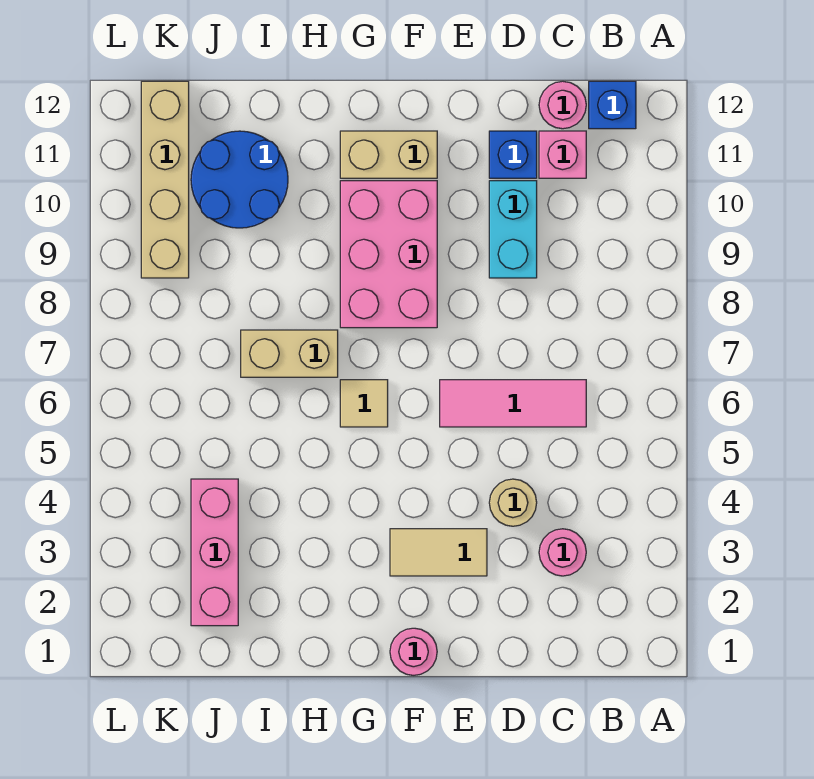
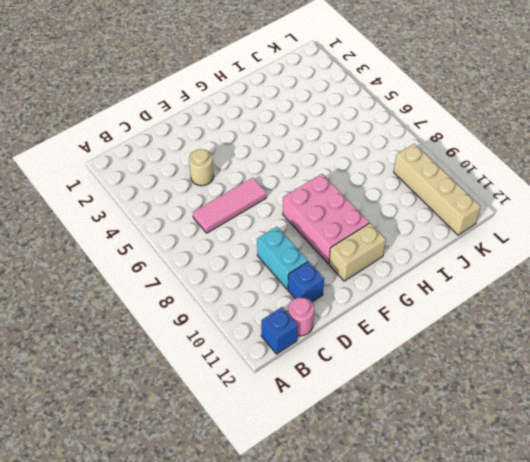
none -> pink round brick C3 level 1
none -> pink brick C11 level 1
none -> tan tile E3:F3 level 1

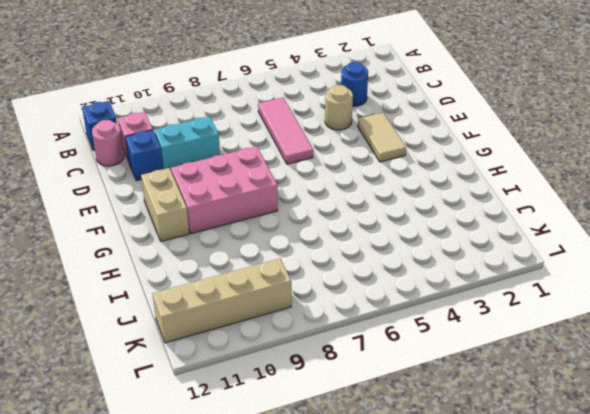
blue round brick C3 level 1 -> pink round brick C3 level 1
none -> pink round brick F1 level 1
none -> tan tile G6 level 1
none -> tan brick H7:I7 level 1

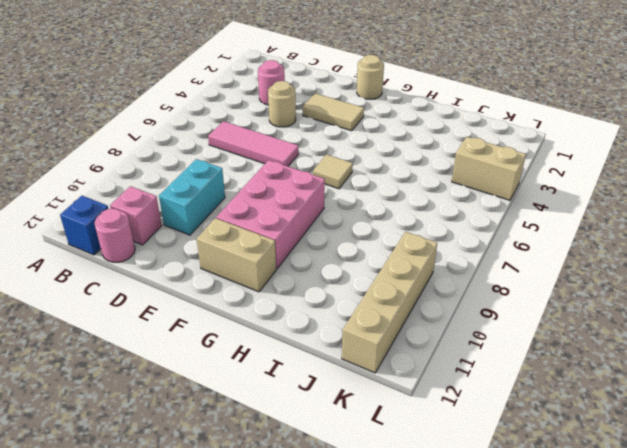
tan round brick F1 level 1 -> pink round brick F1 level 1
tan brick K4:L4 level 1 -> tan brick H7:I7 level 1
none -> blue brick D11 level 1
none -> blue round brick I10:J11 level 1
none -> pink brick J2:J4 level 1

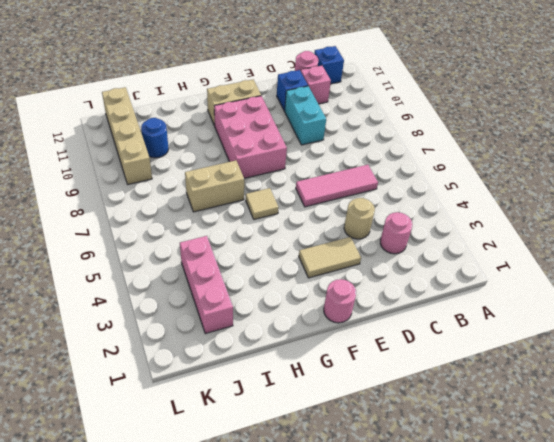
blue round brick J10 level 1 -> blue round brick I10:J11 level 1

